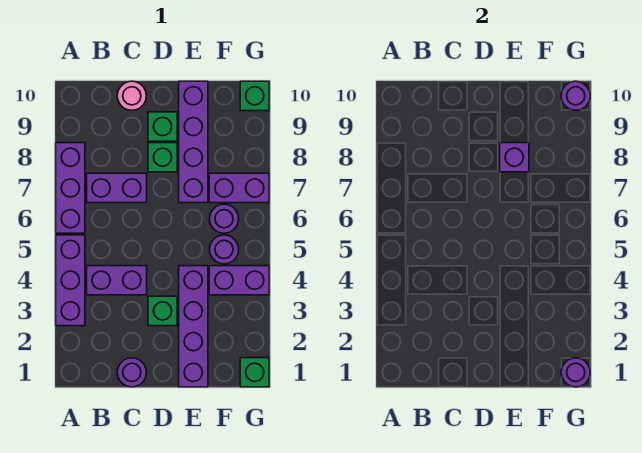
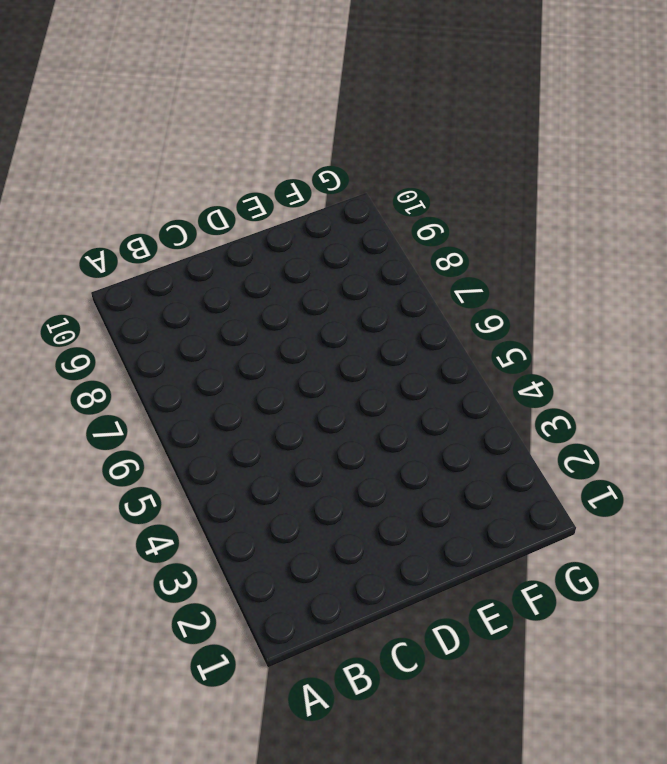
none -> purple brick A3:A5 level 1
none -> purple brick A6:A8 level 1
none -> purple brick B4:C4 level 1

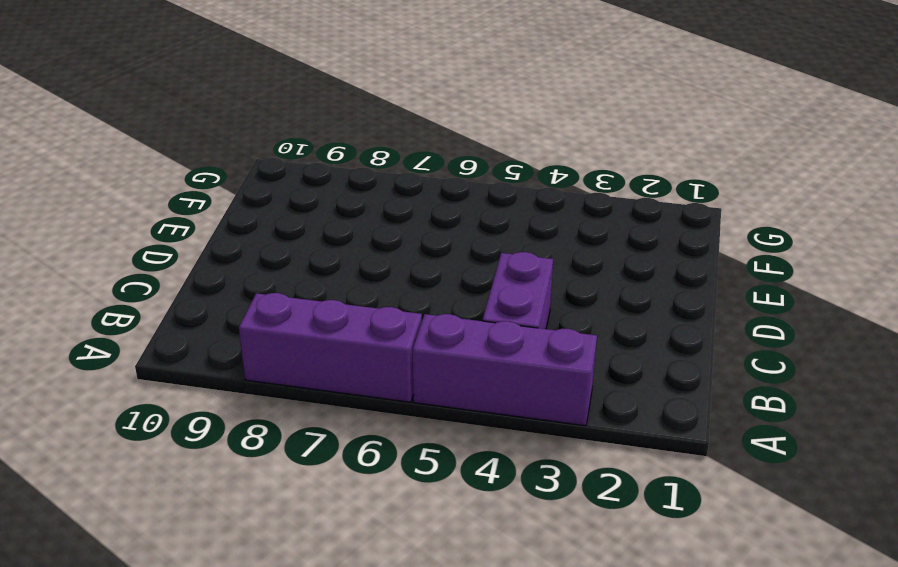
none -> purple brick B7:C7 level 1
none -> purple round brick C1 level 1
none -> pink round brick C10 level 1

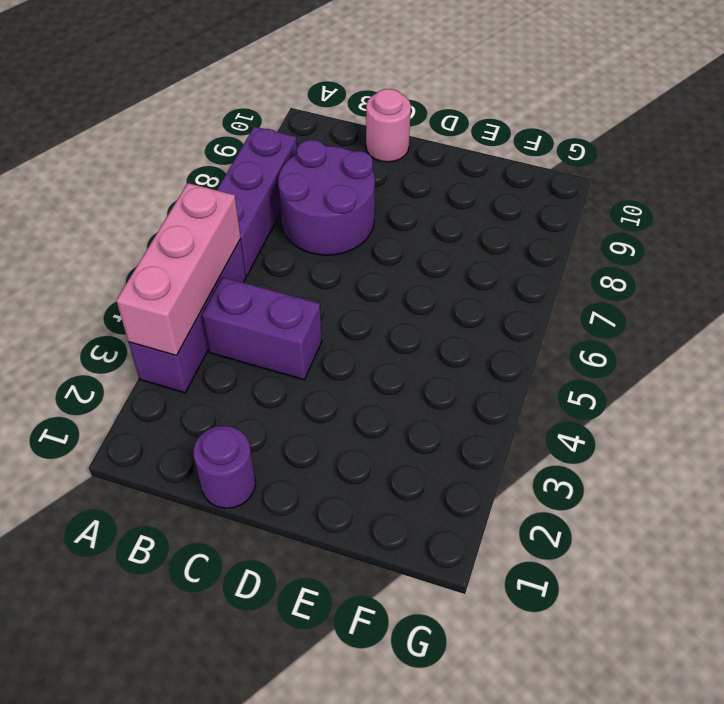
pink brick A3:A5 level 2 -> none
purple round brick B7:C8 level 1 -> purple brick B7:C7 level 1
none -> green brick D3 level 1
none -> green brick D8 level 1
none -> green brick D9 level 1

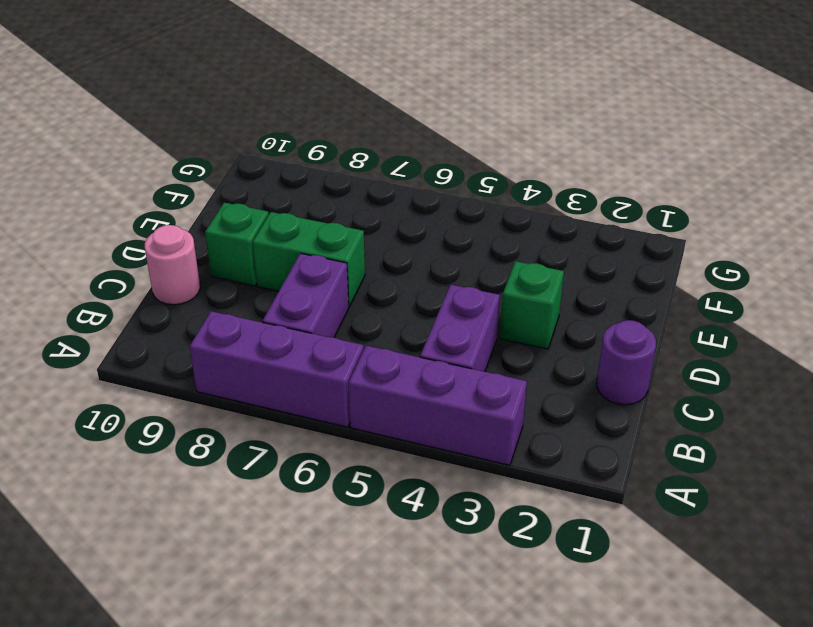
green brick D7:D8 level 1 -> green brick D8 level 1
none -> purple brick E1:E4 level 1
none -> purple brick E7:E10 level 1
none -> purple brick F4:G4 level 1

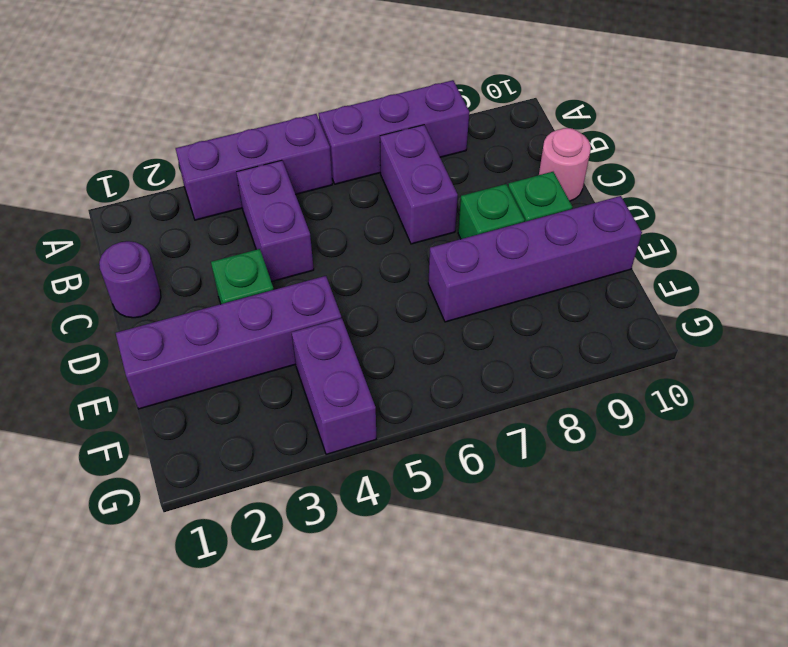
none -> purple round brick F5 level 1
none -> purple round brick F6 level 1
none -> purple brick F7:G7 level 1

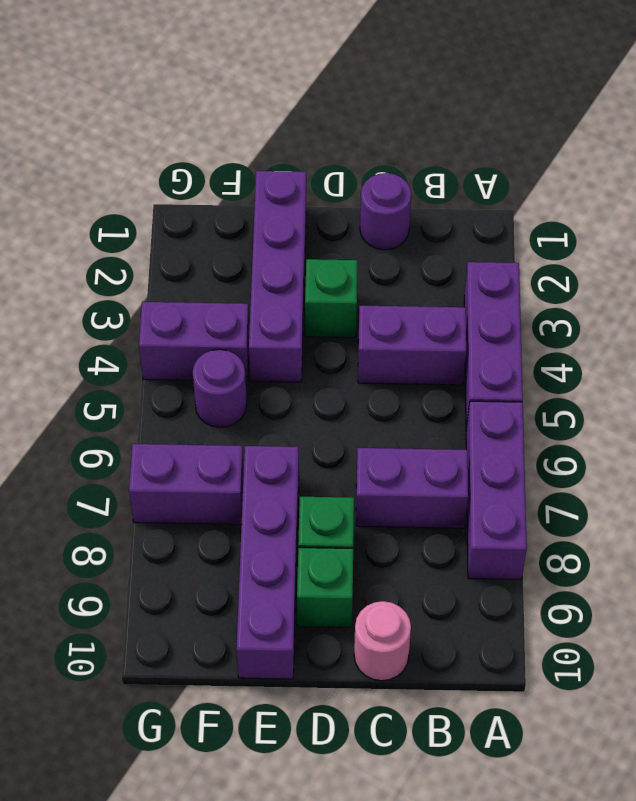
none -> purple round brick F6 level 1
none -> green brick G1 level 1
none -> green brick G10 level 1

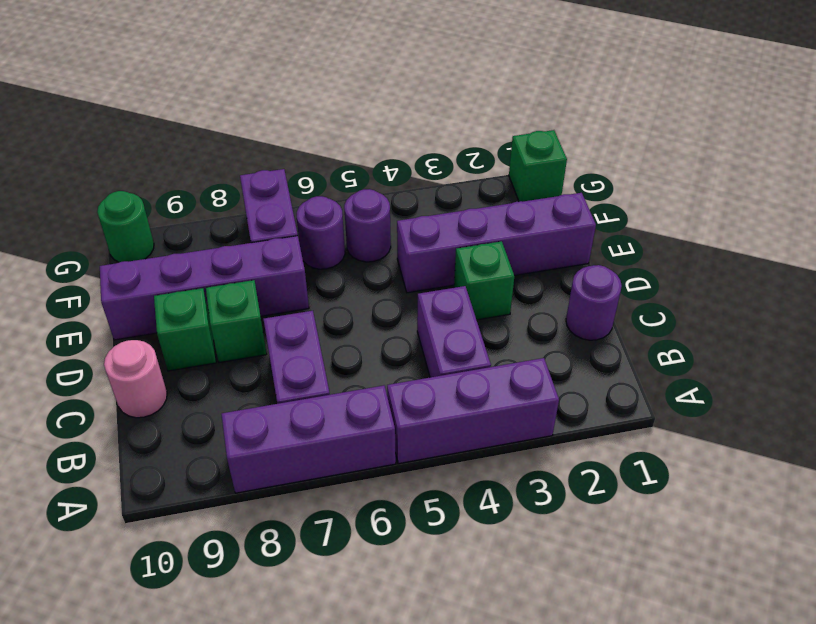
green round brick G10 level 1 -> green brick G10 level 1
none -> purple brick F4:G4 level 1
none -> purple brick E8 level 2
none -> purple round brick G1 level 2

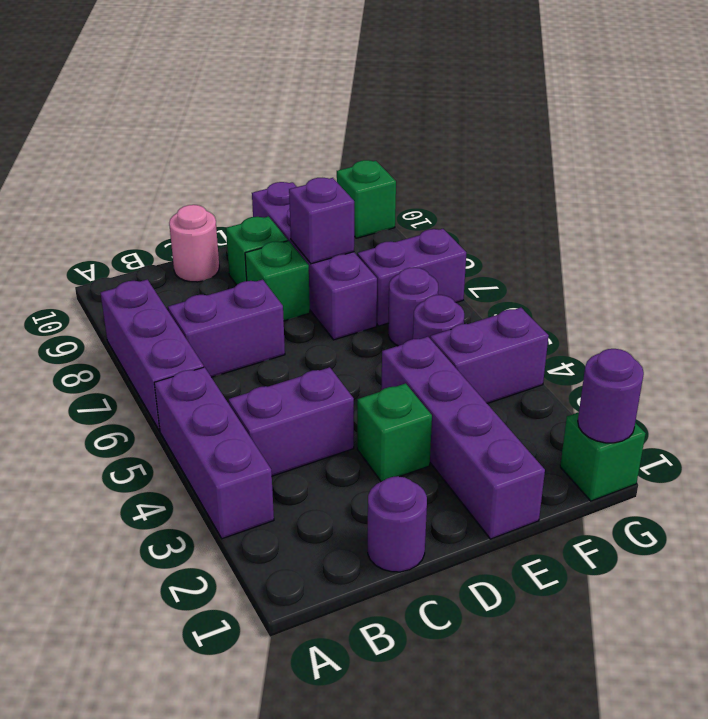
none -> purple round brick G10 level 2

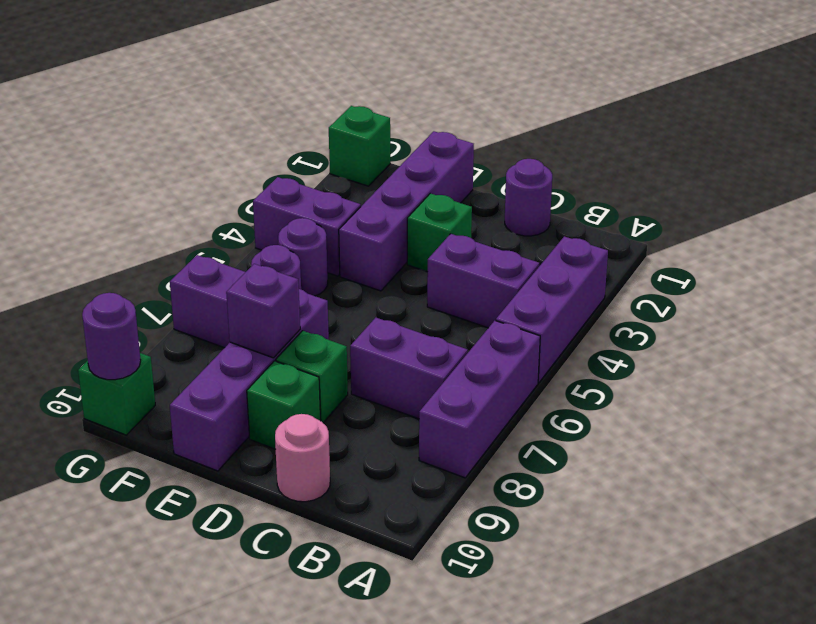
none -> purple round brick G1 level 2

